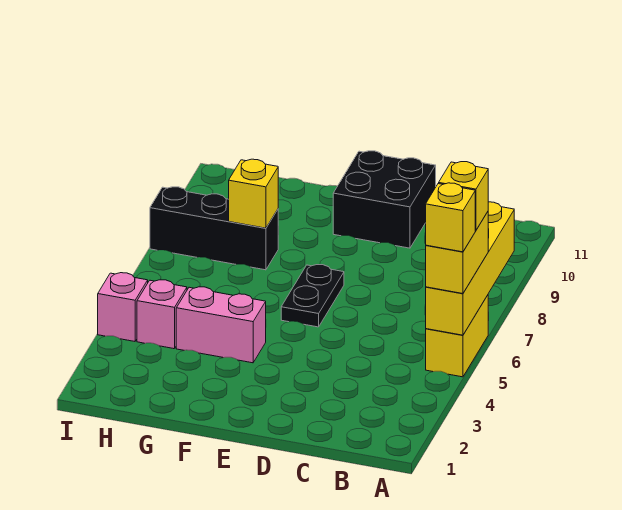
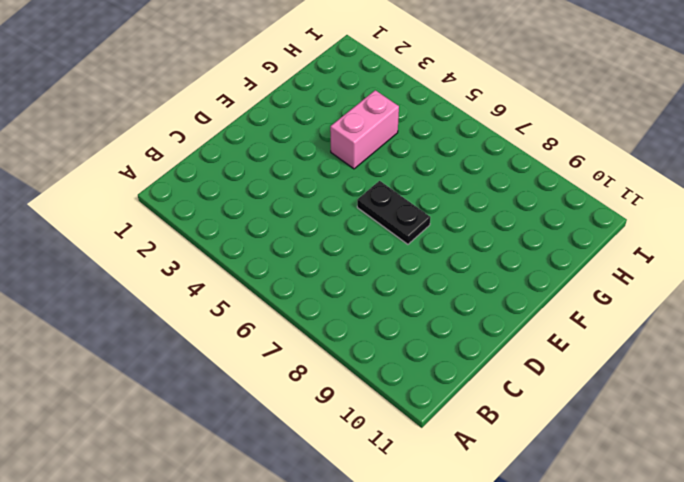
none -> yellow brick A5:A6 level 1
none -> black brick D10:E11 level 1
none -> black brick G8:I8 level 1

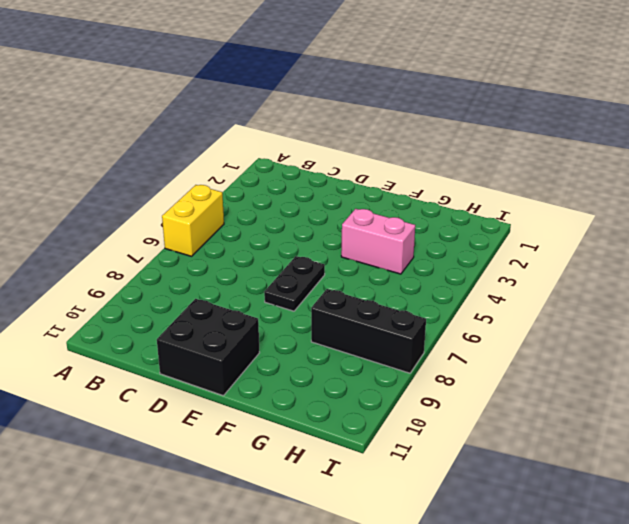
none -> pink brick H4 level 1
none -> pink brick I4 level 1
none -> yellow brick A5:A8 level 2

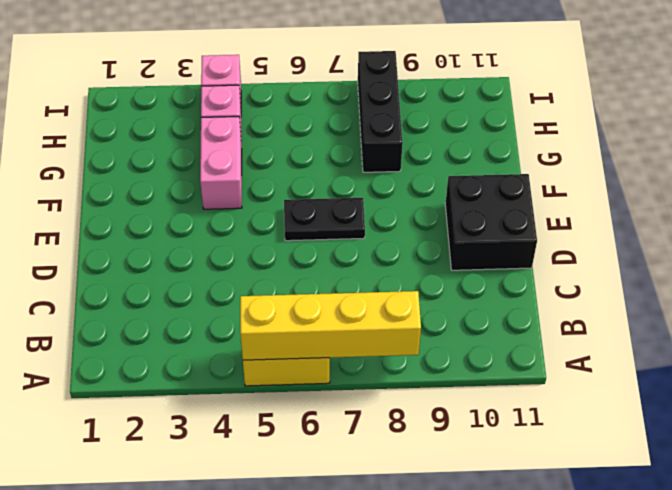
none -> yellow brick G8 level 2
none -> yellow brick A5:A6 level 3
none -> yellow brick A5 level 4

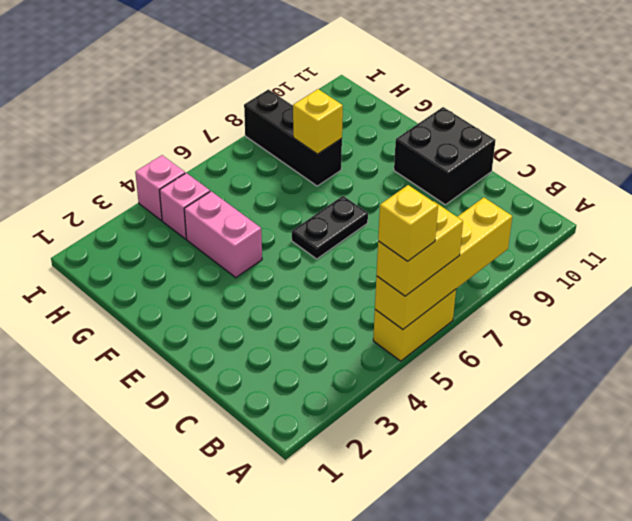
none -> yellow brick A6 level 4

